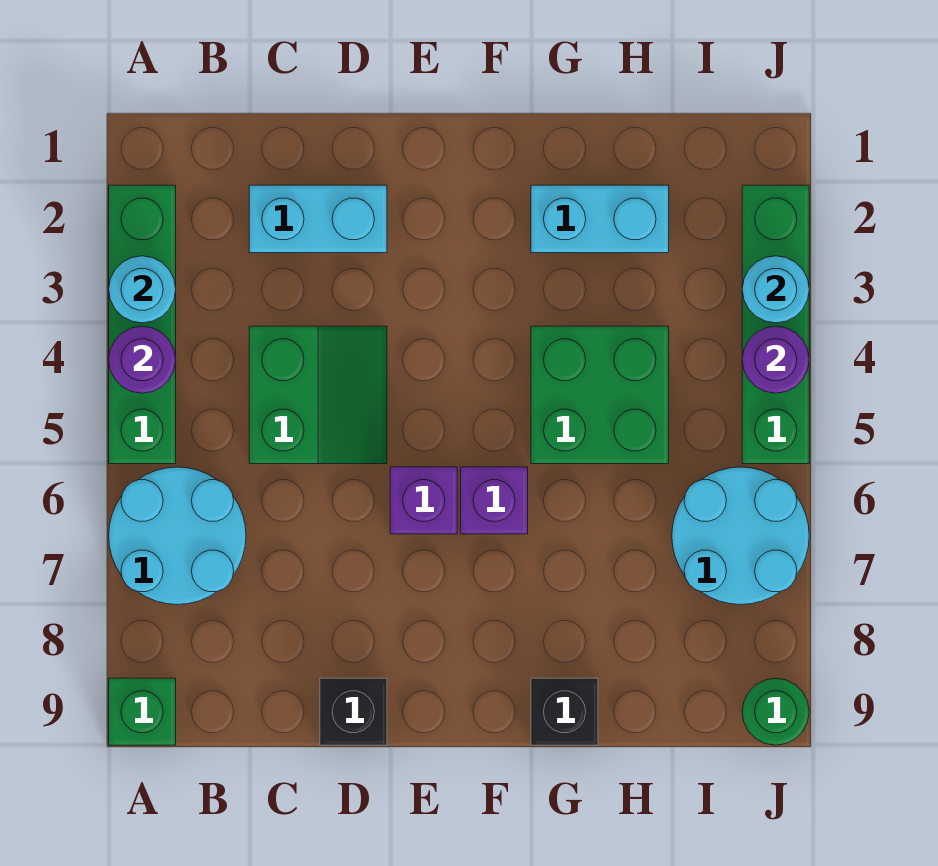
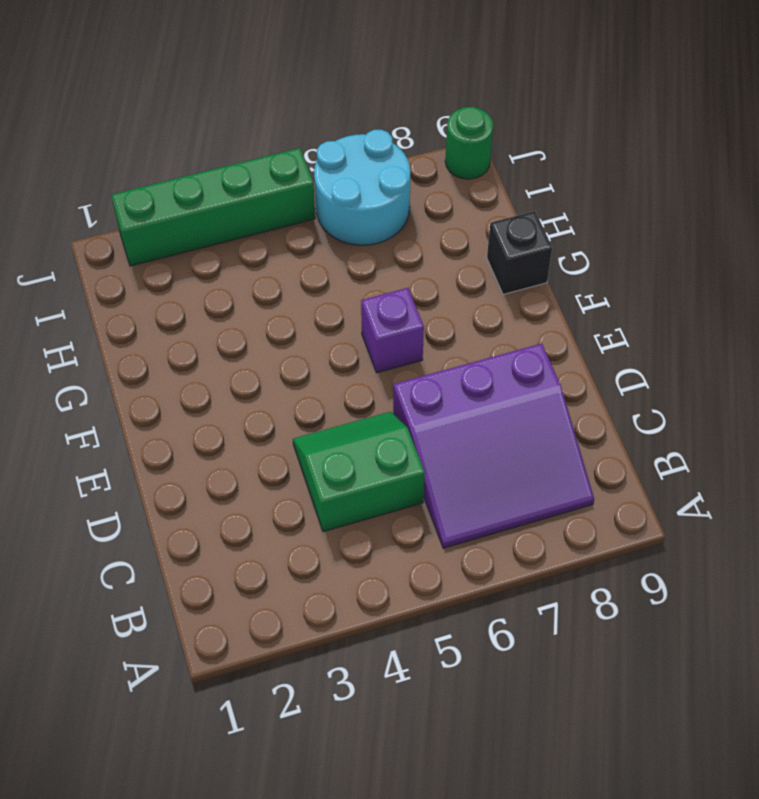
purple slope B6:D8 level 1 top D -> cyan round brick A6:B7 level 1
none -> green brick A2:A5 level 1
none -> green brick A9 level 1
none -> cyan brick C2:D2 level 1

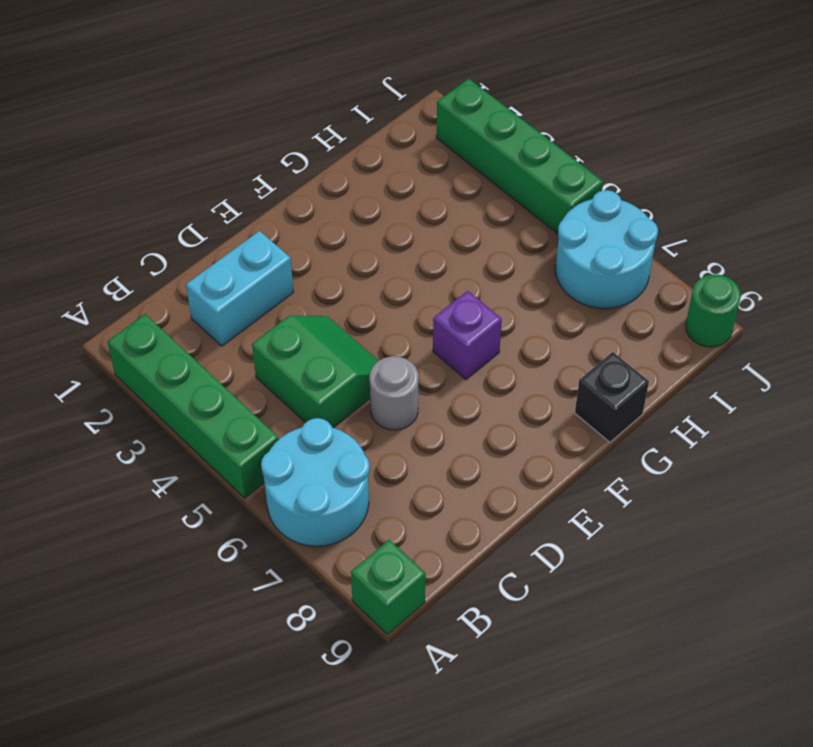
grey round brick D6 level 1 -> none
none -> black brick D9 level 1
none -> purple brick E6 level 1
none -> cyan brick G2:H2 level 1

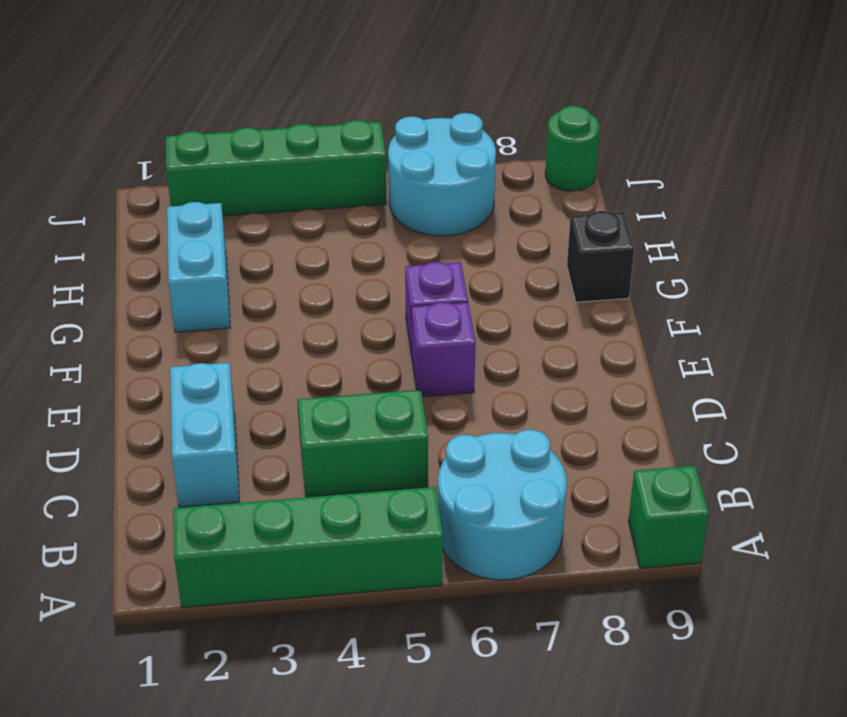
none -> black brick D9 level 1
none -> green brick G4:H5 level 1
none -> cyan round brick A3 level 2

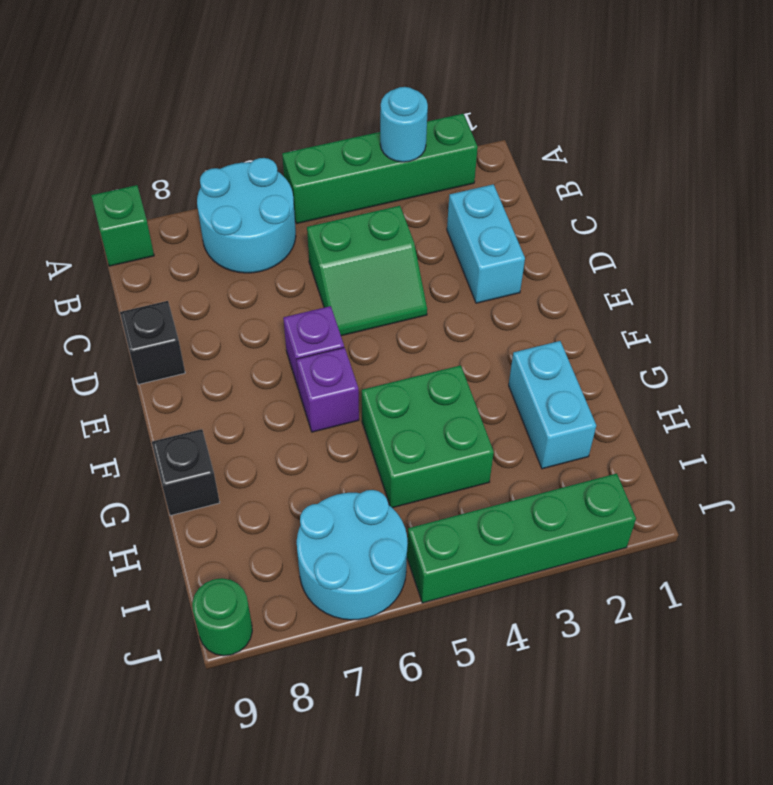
none -> purple round brick A4 level 2
none -> cyan round brick J3 level 2
none -> purple round brick J4 level 2

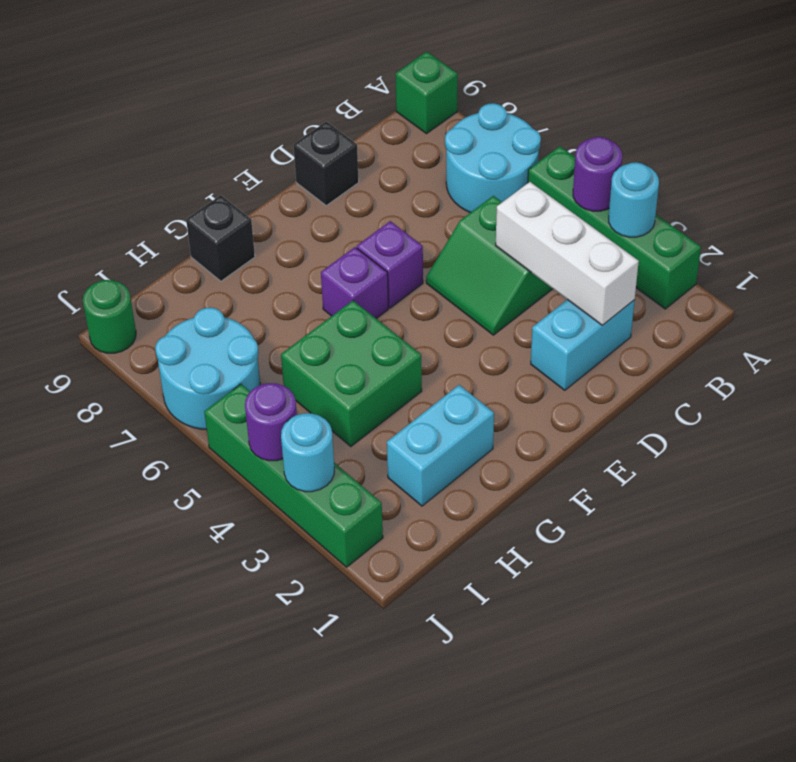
white brick C2:C4 level 2 -> none

